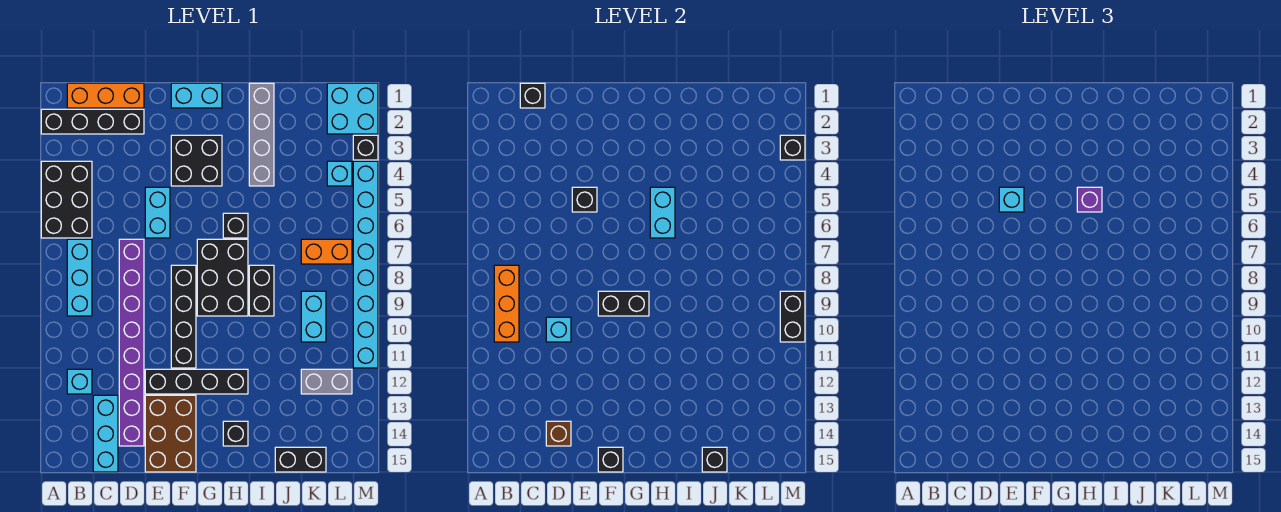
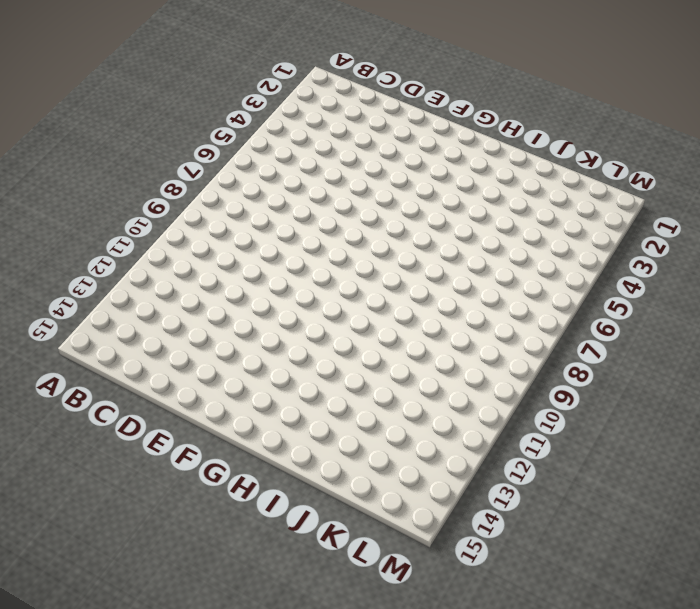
none -> black brick A2:D2 level 1
none -> black brick A4:B6 level 1
none -> orange brick B1:D1 level 1
none -> cyan brick B7:B9 level 1

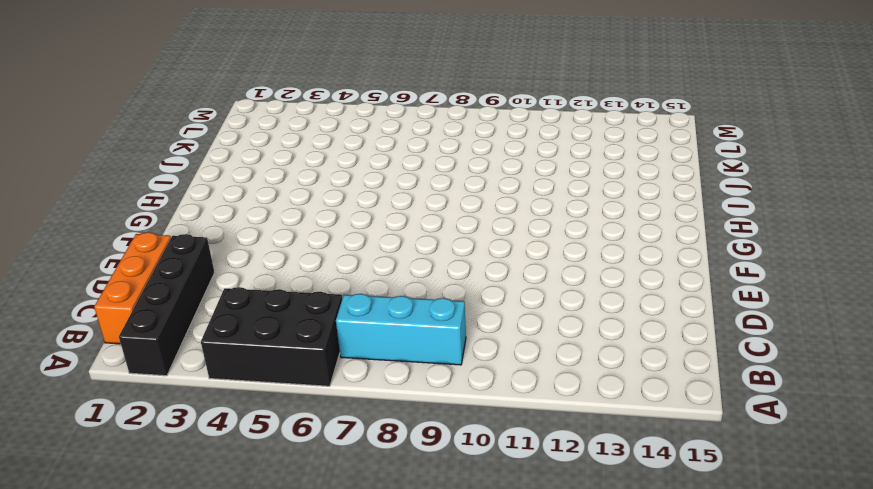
none -> cyan brick B12 level 1
none -> cyan brick C13:C15 level 1
none -> purple brick D7:D14 level 1
none -> cyan brick E5:E6 level 1

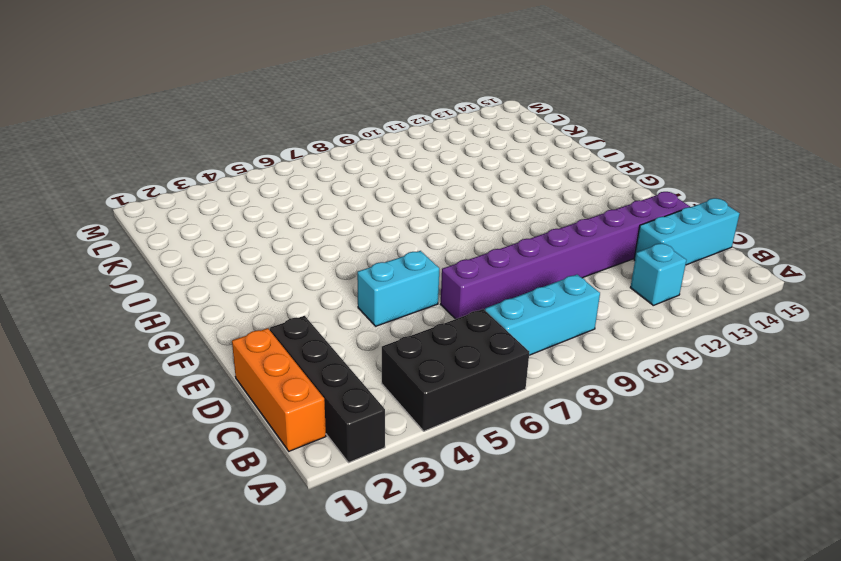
none -> black brick E12:H12 level 1
none -> brown brick E13:F15 level 1
none -> cyan brick F1:G1 level 1
none -> black brick F3:G4 level 1

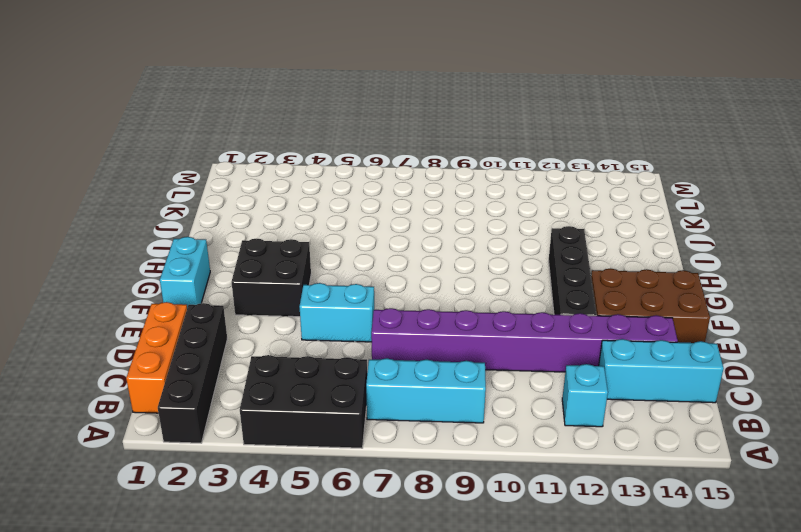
none -> black brick F8:F11 level 1
none -> black brick G7:H9 level 1
none -> black brick H6 level 1
none -> black brick H14 level 1

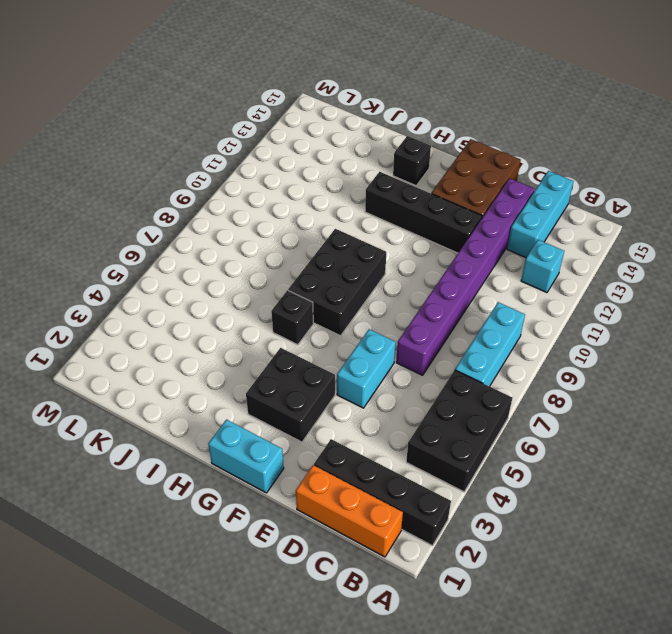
none -> black brick F8:F11 level 1
none -> grey brick I1:I4 level 1
none -> black brick I8:I9 level 1
none -> black brick J15:K15 level 1

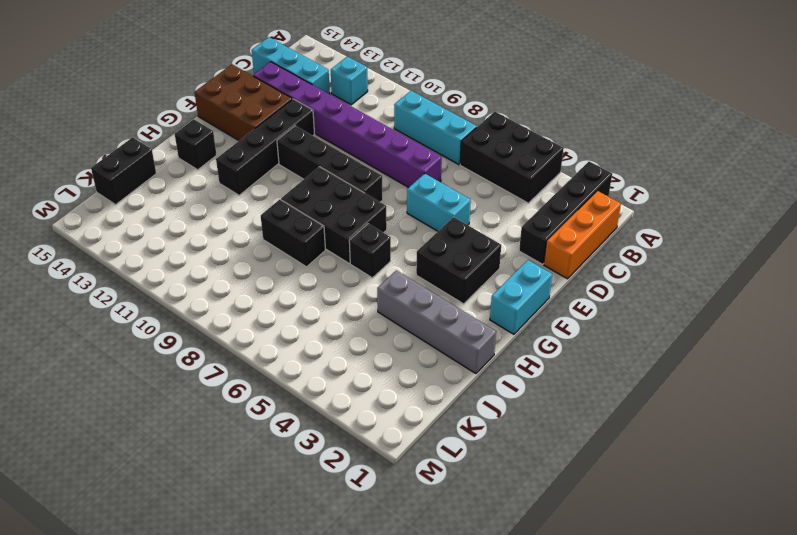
none -> orange brick K7:L7 level 1
none -> cyan brick K9:K10 level 1
none -> grey brick K12:L12 level 1
none -> cyan brick L1:M2 level 1

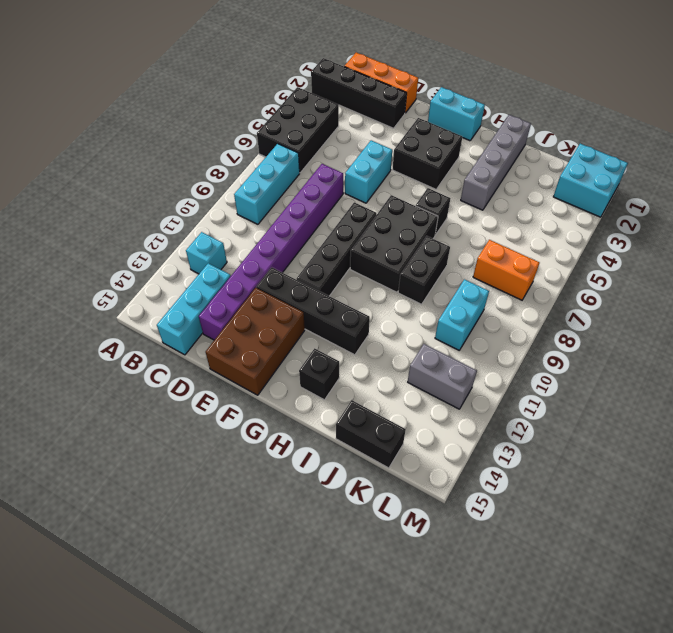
none -> cyan brick L4 level 1
none -> black brick M3 level 1
none -> cyan brick M4:M11 level 1
none -> orange brick B8:B10 level 2

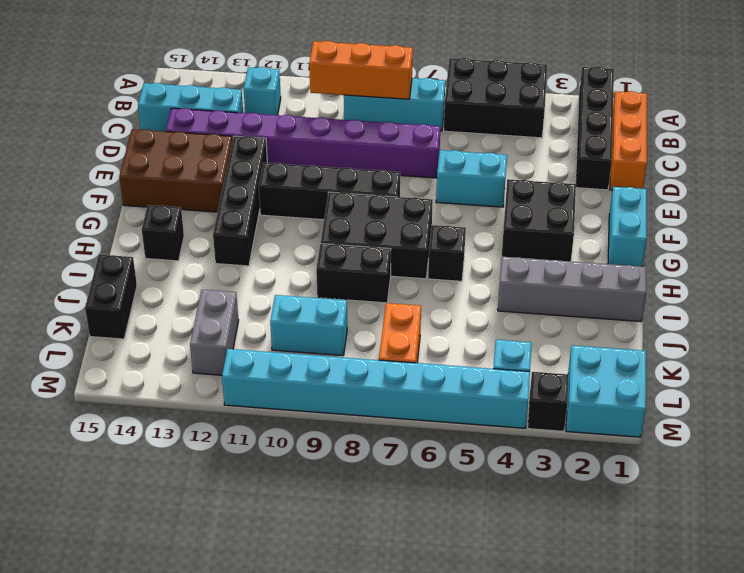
none -> black brick C1 level 2
none -> cyan brick D10 level 2
none -> brown brick D14 level 2
none -> black brick E5 level 2

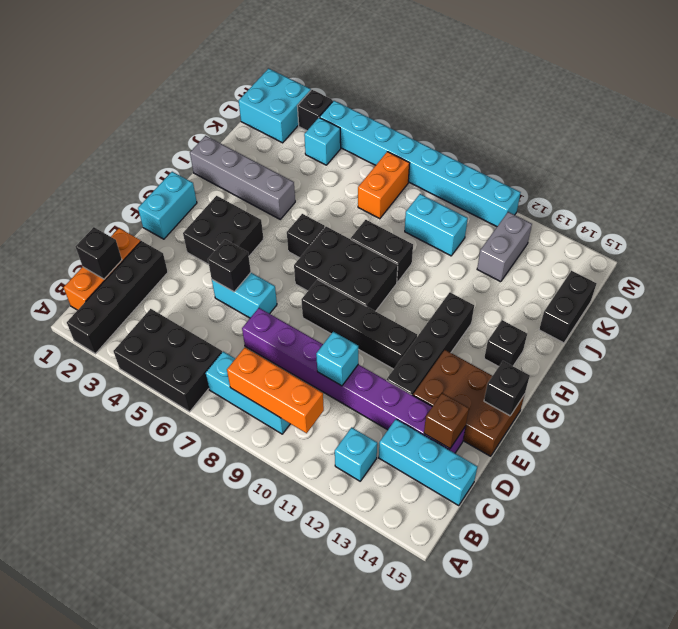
none -> black brick F9:G9 level 2
none -> cyan brick H5:H6 level 2
none -> black brick J15 level 2
none -> black brick M3 level 2

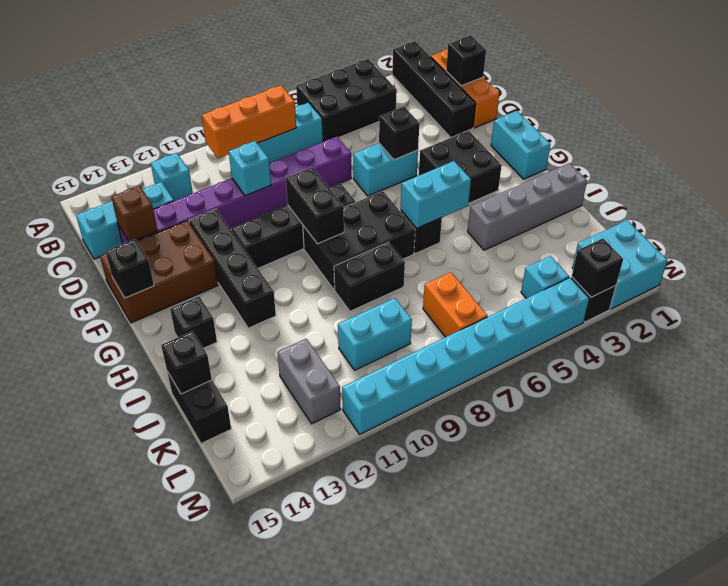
none -> black brick M9:M10 level 2
none -> cyan brick E5 level 3
none -> purple brick H5 level 3

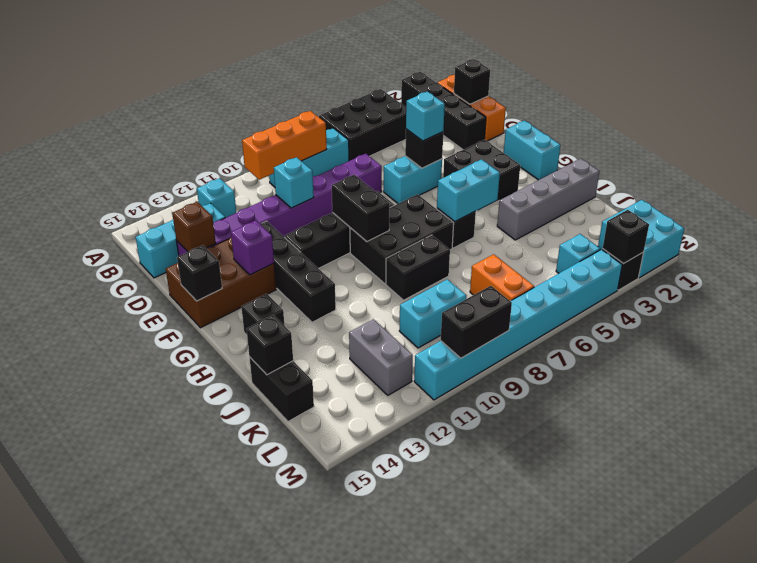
purple brick F13 level 2 -> purple brick H5 level 3

